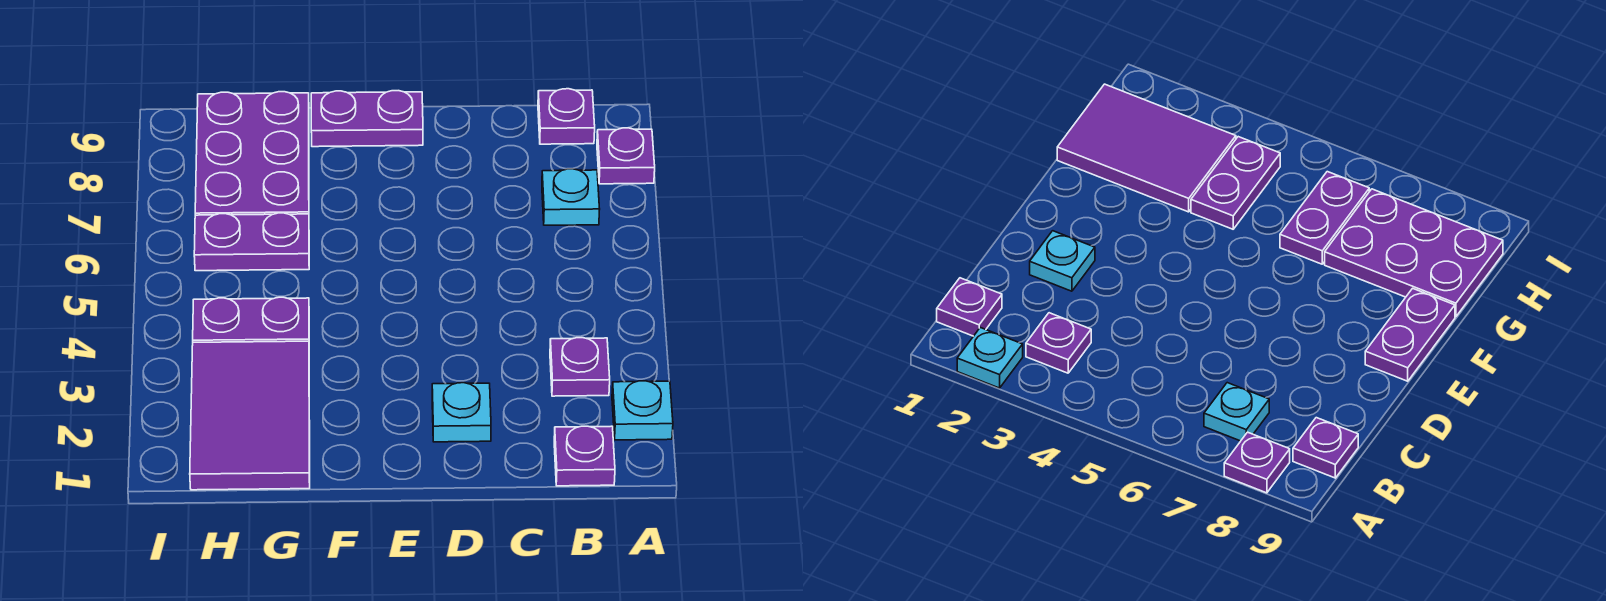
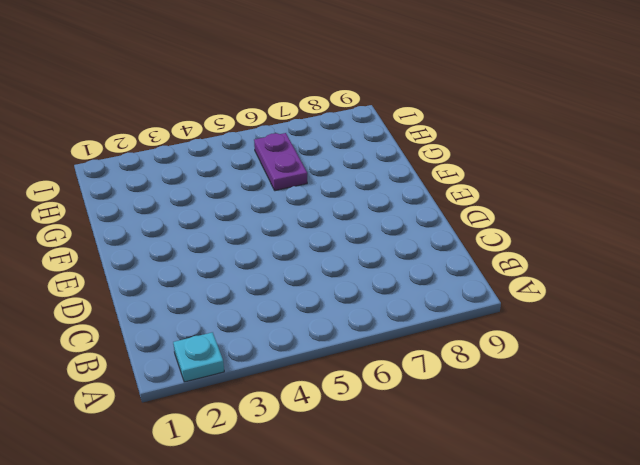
none -> purple plate A8 level 1
none -> purple plate B1 level 1
none -> purple plate B3 level 1

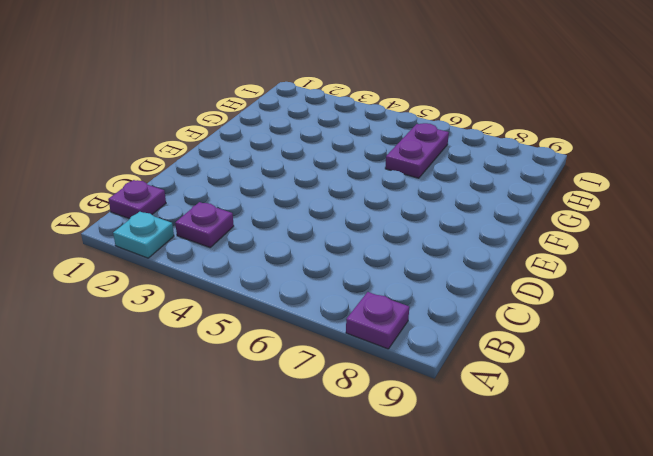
none -> cyan plate B7 level 1
none -> purple plate B9 level 1
none -> cyan plate D2 level 1

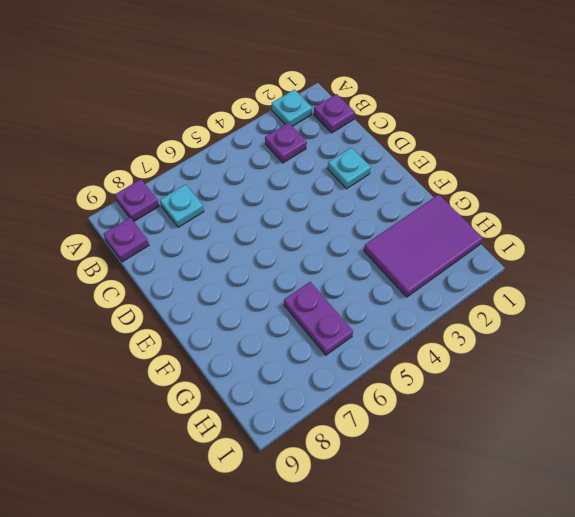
none -> purple plate E9:F9 level 1
none -> purple plate G4:H4 level 1
none -> purple plate G7:H9 level 1

